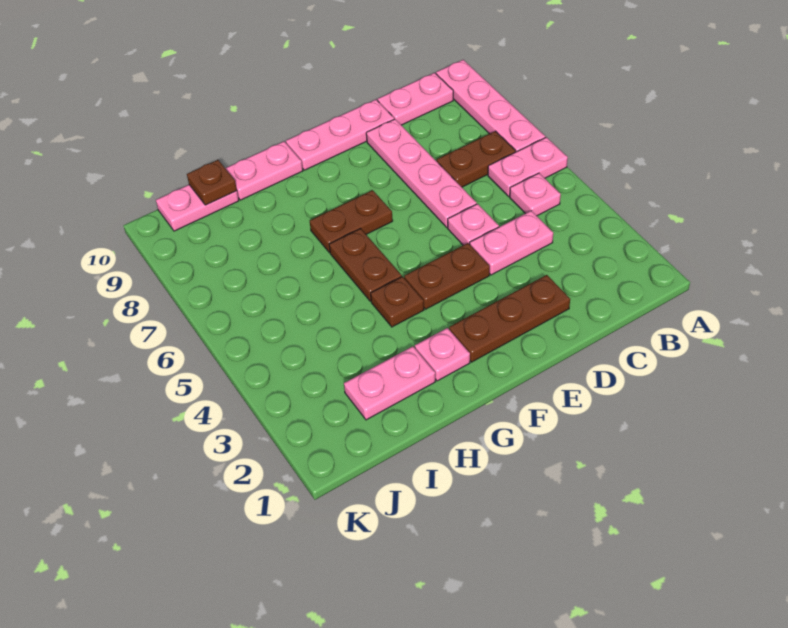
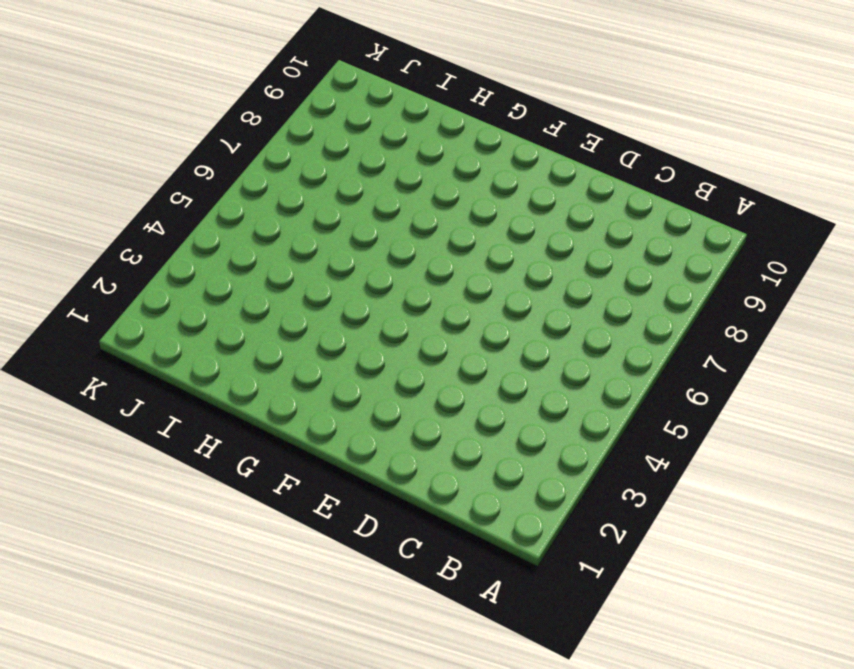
none -> pink plate A6:B6 level 1
none -> pink plate A7:A10 level 1
none -> pink plate B5 level 1

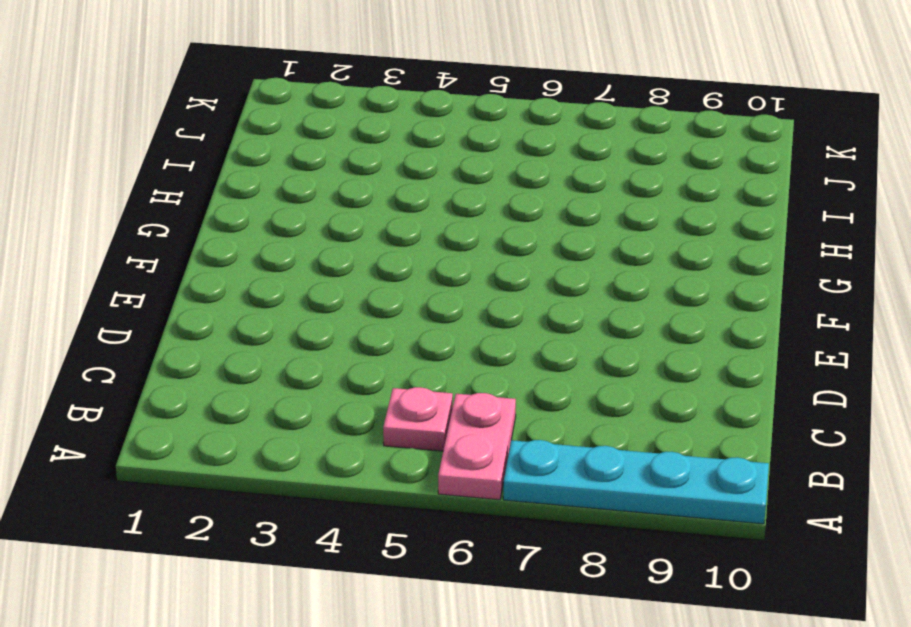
cyan plate A7:A10 level 1 -> pink plate A7:A10 level 1
none -> brown plate B7:C7 level 1
none -> pink plate B10:C10 level 1
none -> pink plate C4:D4 level 1

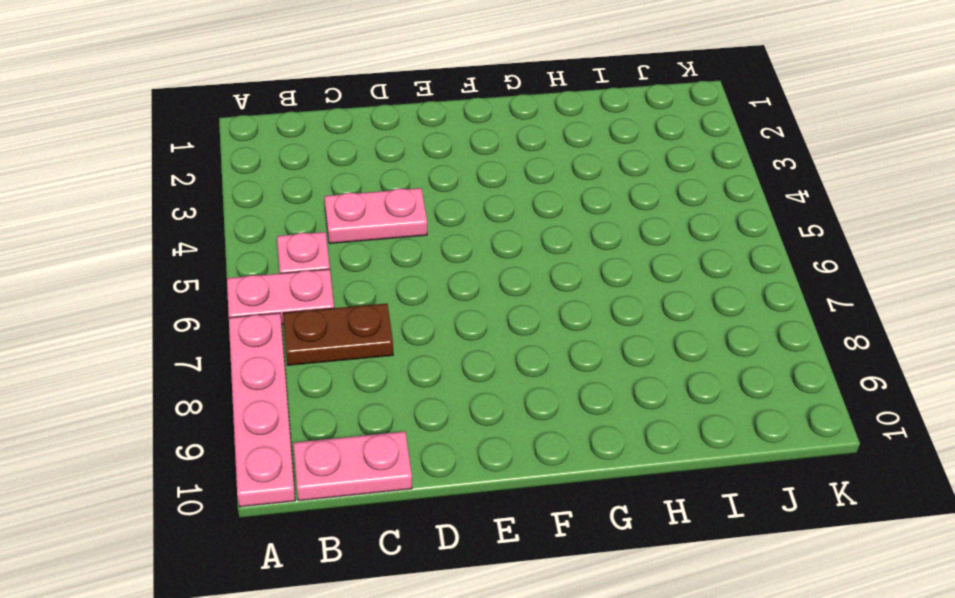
none -> brown plate D2:F2 level 1
none -> pink plate D5 level 1
none -> pink plate D6:D9 level 1

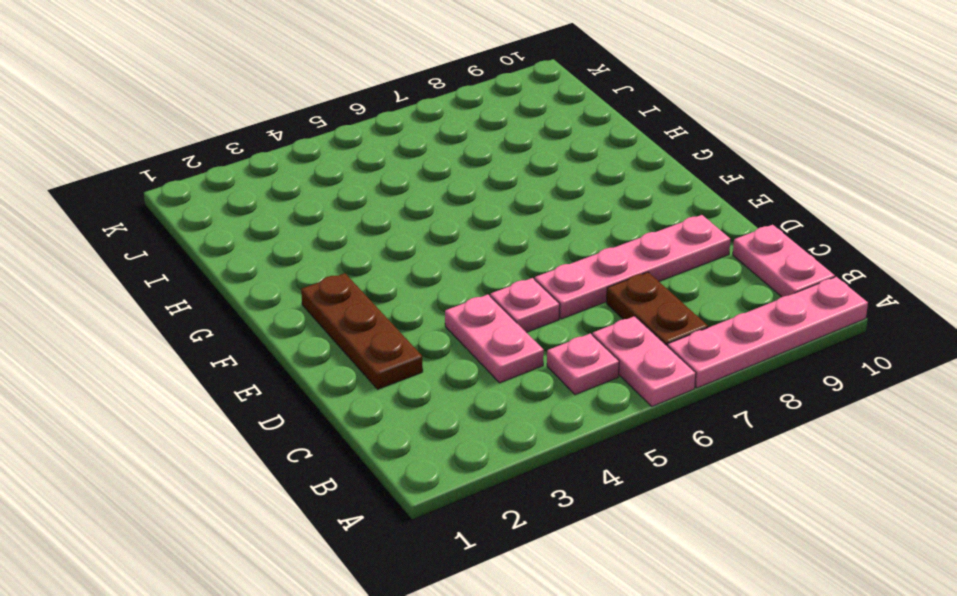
none -> pink plate D10:F10 level 1
none -> brown plate E4:F4 level 1
none -> brown plate F7:G7 level 1

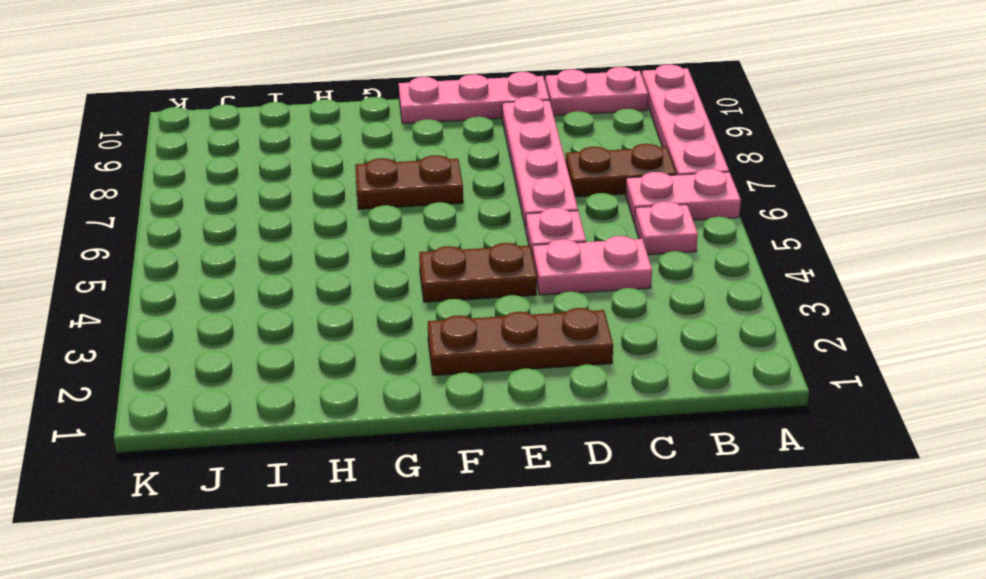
none -> pink plate G2 level 1
none -> brown plate G4 level 1
none -> brown plate G5:G6 level 1

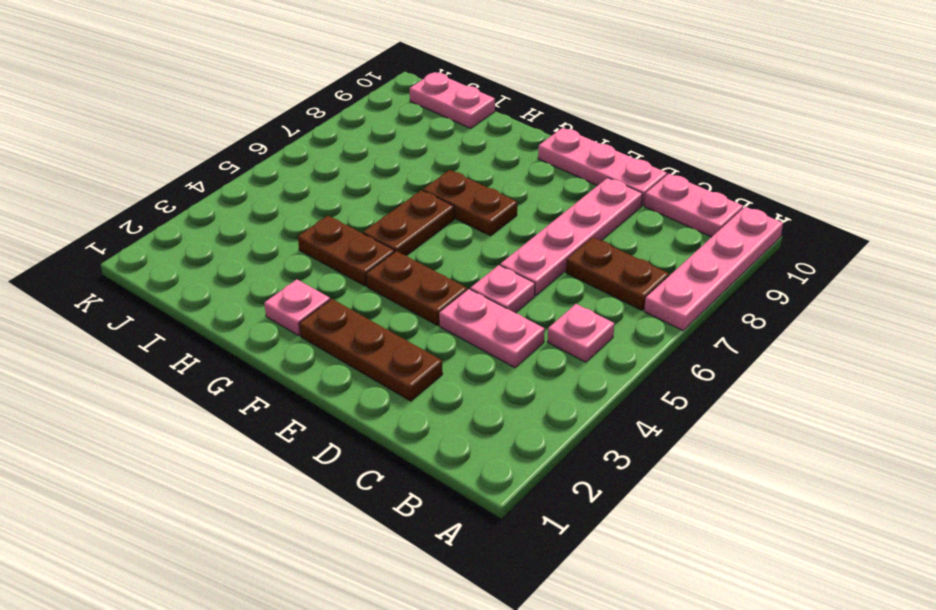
brown plate G4:H4 level 1 -> brown plate G4 level 1
none -> pink plate A6:B6 level 1
none -> pink plate G10:H10 level 1
none -> pink plate H2:I2 level 1

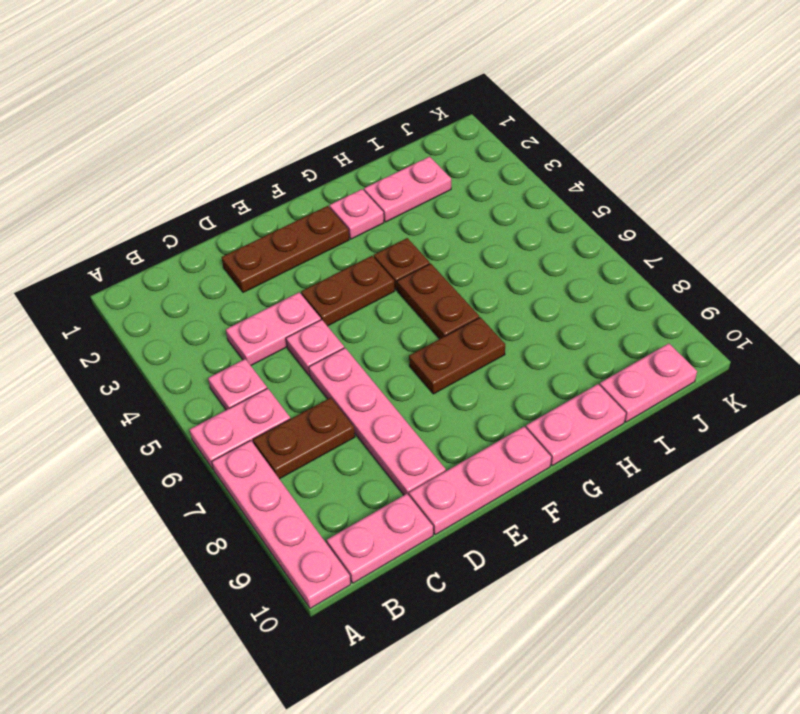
none -> brown plate I10 level 2

